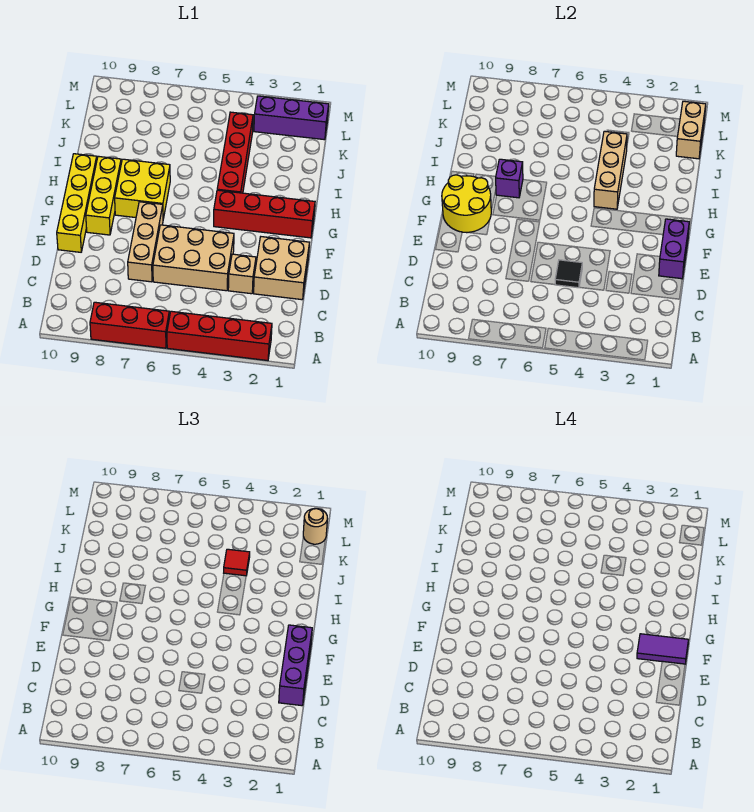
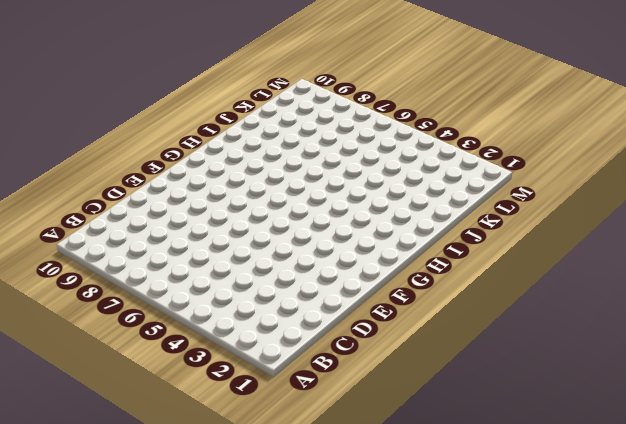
none -> red brick A2:A5 level 1
none -> red brick A6:A8 level 1
none -> tan brick D1:E2 level 1

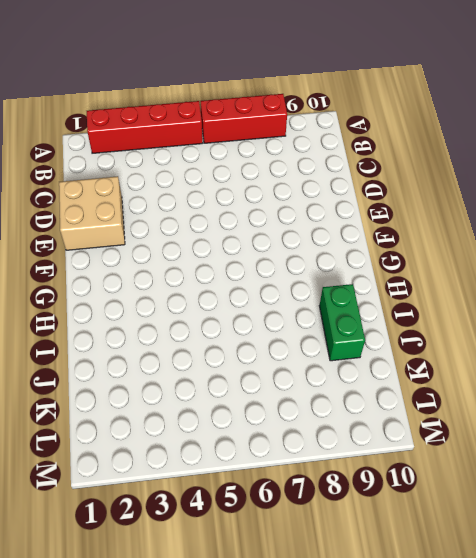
green brick I9:J9 level 1 -> none
none -> tan brick D3 level 1
none -> tan brick D4:E6 level 1
none -> tan brick D7:F7 level 1

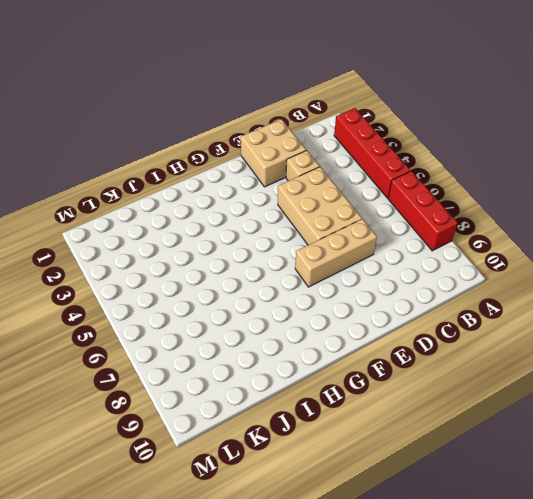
none -> yellow brick E10:H10 level 1
none -> yellow brick F9:H9 level 1
none -> red brick G1:G4 level 1

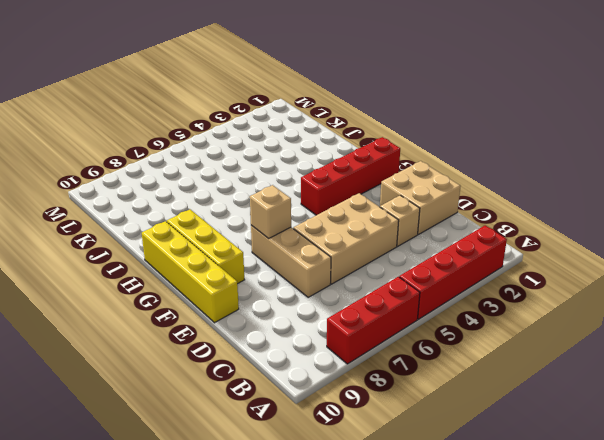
tan brick F7 level 2 -> none
none -> yellow brick G7:H8 level 1
none -> red brick H4:K4 level 1
none -> purple brick L1:L3 level 1

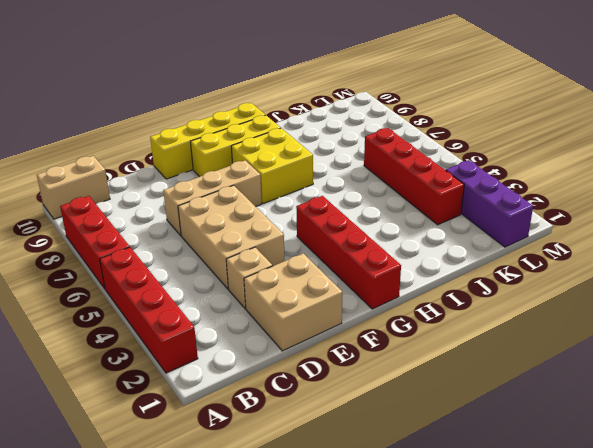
tan brick A10:B10 level 1 -> tan brick K1:L1 level 2
red brick K3:K6 level 1 -> red brick H4:K4 level 1
none -> black tile D5 level 2
none -> purple brick E1:F1 level 2
none -> yellow round brick F9:G10 level 2

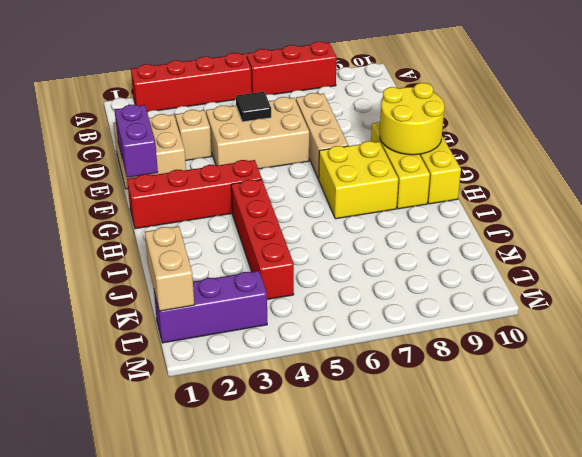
none -> tan brick H4:J4 level 2
none -> purple brick H8 level 2
none -> purple brick D1:F1 level 3

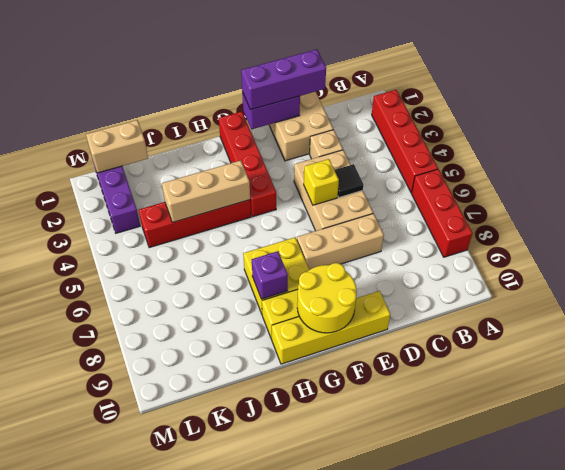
yellow brick E5 level 2 -> none
none -> red tile J4 level 3
none -> tan round brick L1 level 3
none -> purple tile F1:F2 level 4

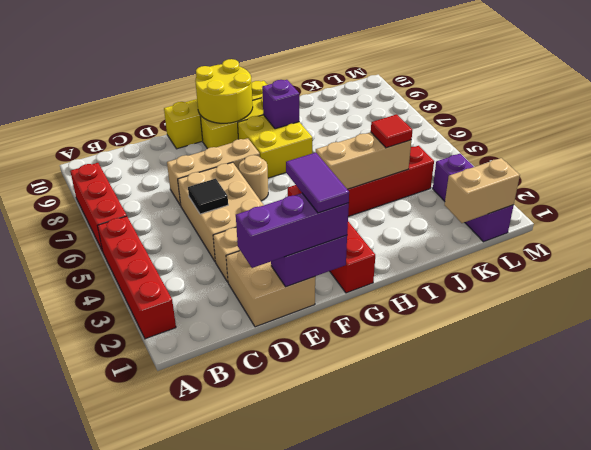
tan round brick F6 level 1 -> tan round brick L1 level 3

